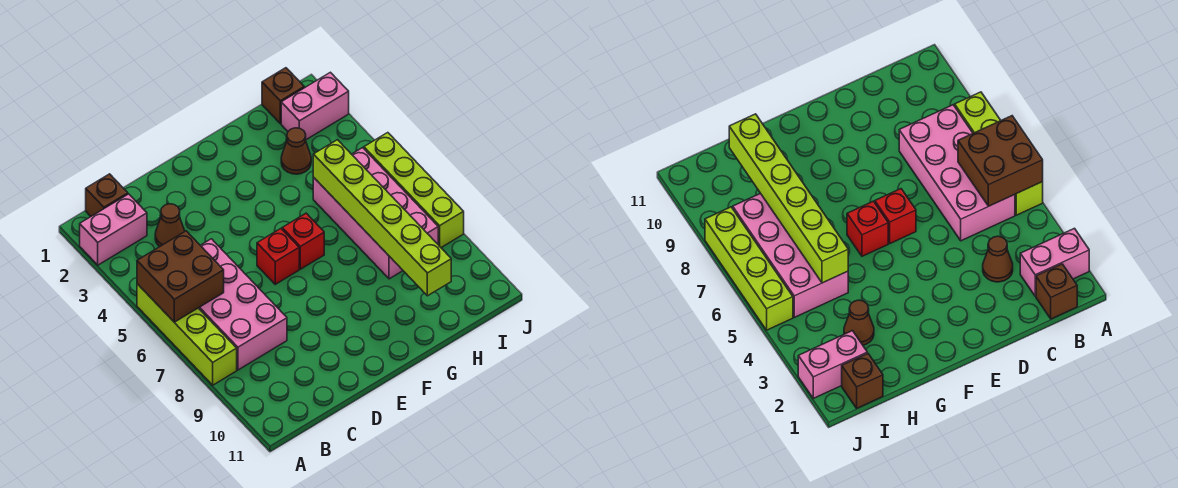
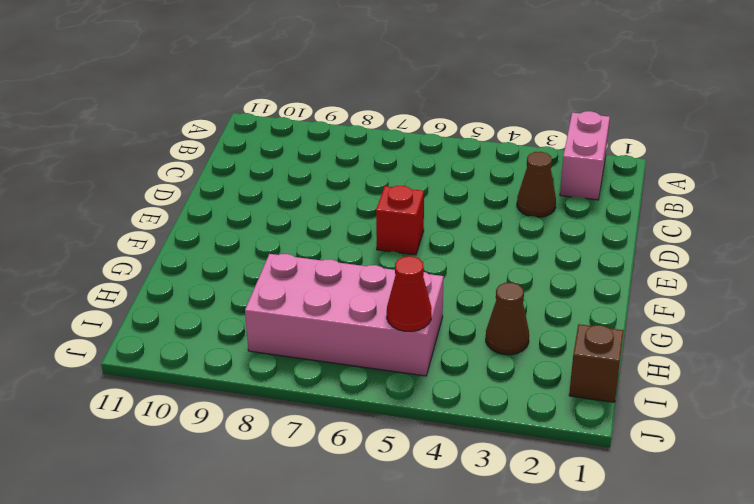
red cone I5 level 2 -> none
none -> lime brick A5:A8 level 1
none -> brown brick B1 level 1
none -> pink brick B5:C8 level 1

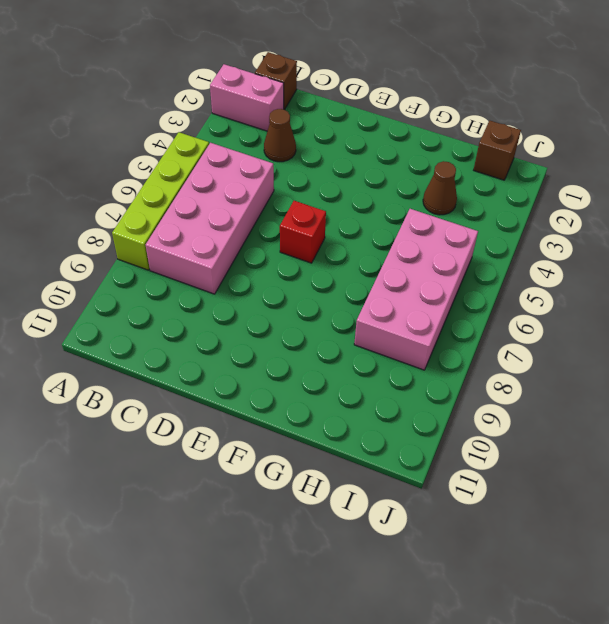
none -> red brick F6 level 1
none -> pink brick I2:J2 level 1
none -> lime brick J5:J8 level 1

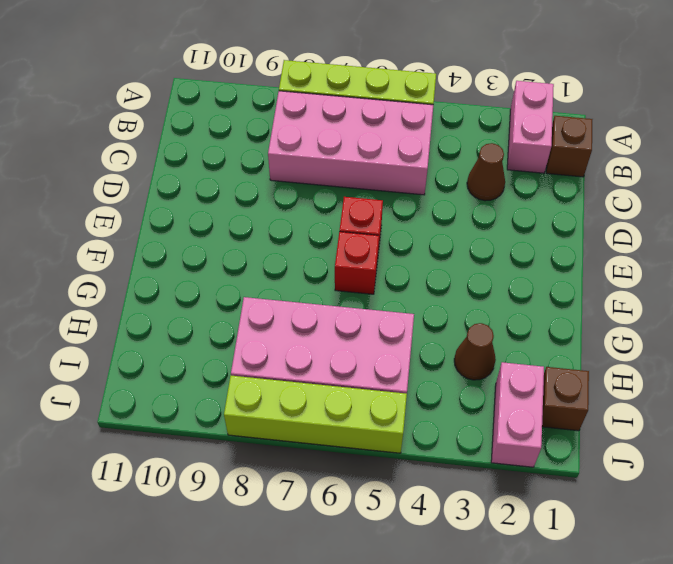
none -> brown brick A5:B6 level 2
none -> lime brick H5:H10 level 2

